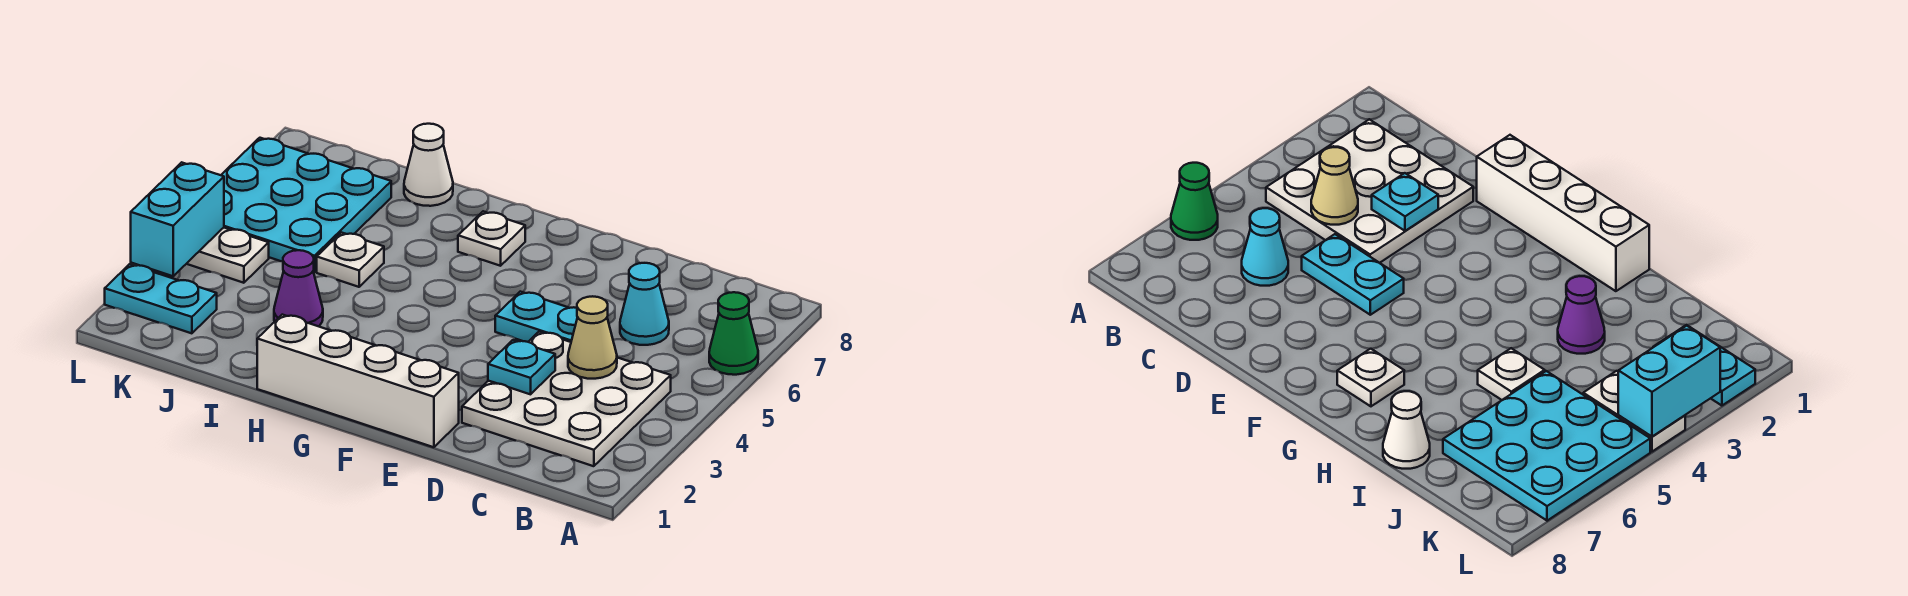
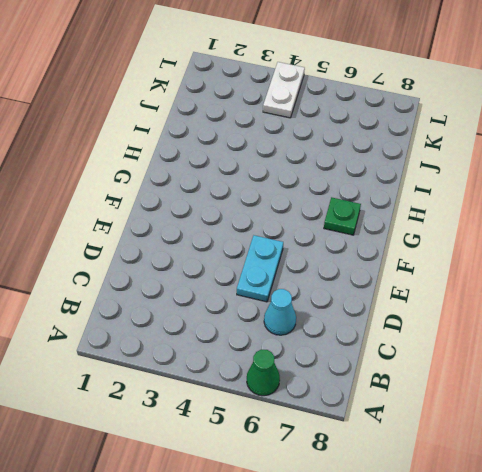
green plate G7 level 1 -> white plate G7 level 1
none -> white plate B2:D4 level 1
none -> white brick E1:H1 level 1
none -> purple cone I3 level 1

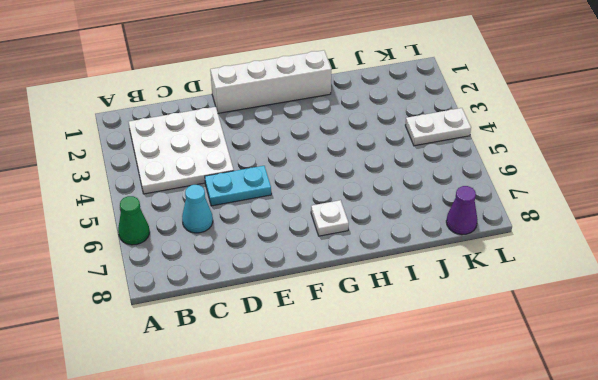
purple cone K8 level 1 -> purple cone I3 level 1
none -> white plate I5 level 1
none -> white cone I8 level 1
none -> cyan plate J5:L7 level 1

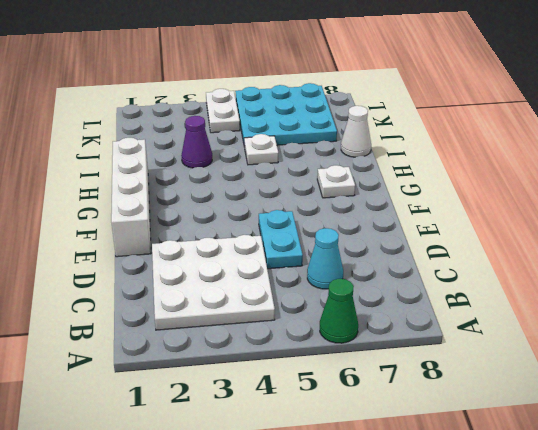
none -> cyan plate K2:L2 level 1
none -> tan cone C4 level 2
none -> cyan plate D3 level 2

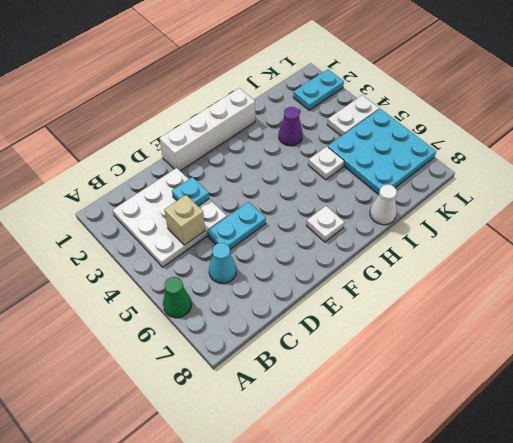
tan brick C4 level 2 -> tan cone C4 level 2
none -> cyan brick L3:L4 level 2

